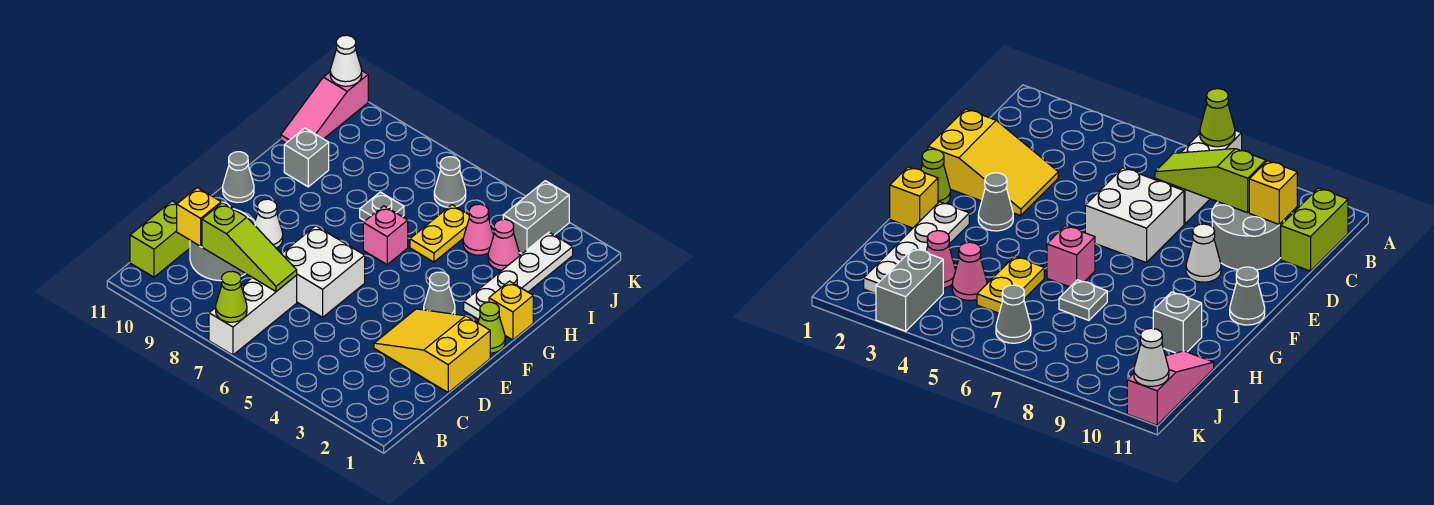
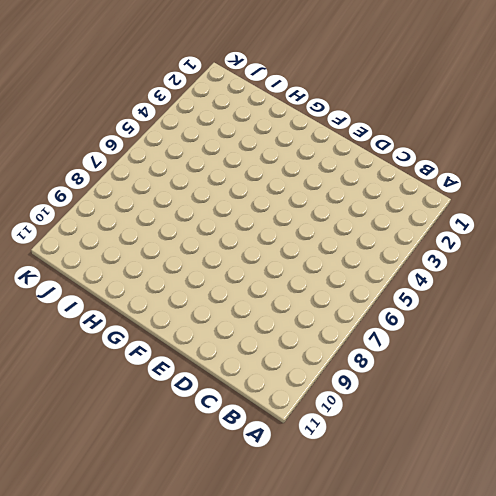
none -> white brick A7:C7 level 1
none -> lime brick B11:C11 level 1
none -> grey round brick C9:D10 level 1

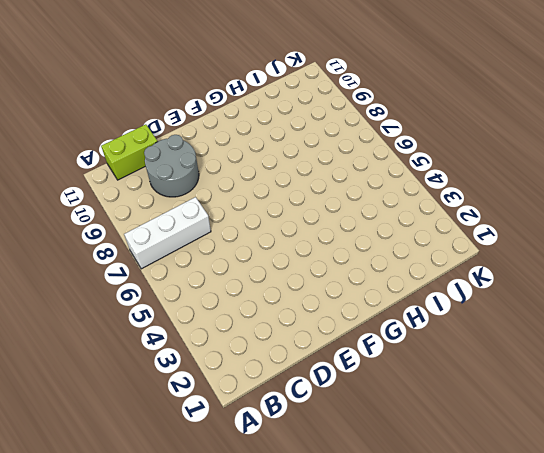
none -> yellow slope D1:E3 level 1 top 1
none -> white brick D6:E7 level 1
none -> white cone E9 level 1

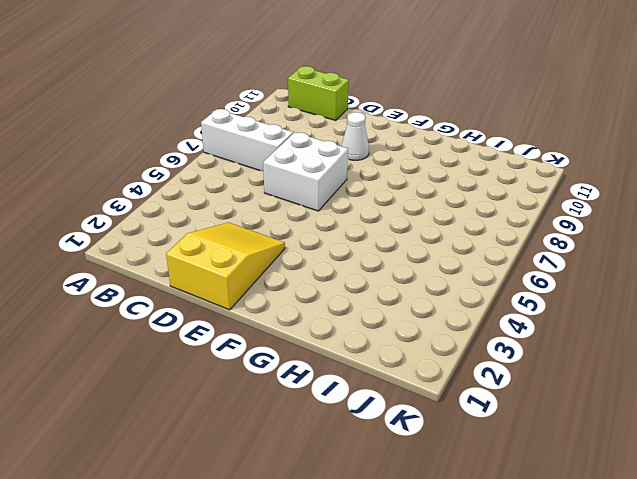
none -> grey round brick C9:D10 level 1
none -> lime cone F1 level 1
none -> grey cone F3 level 1

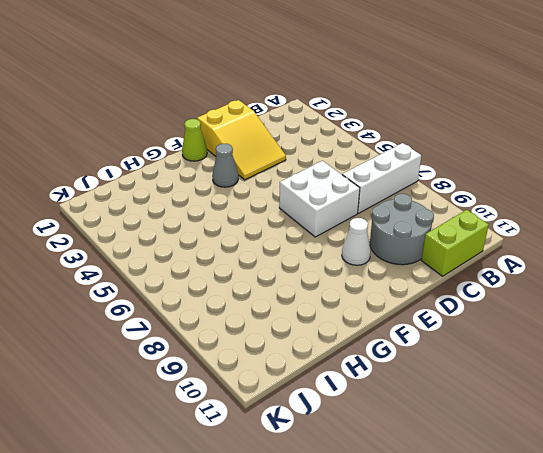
none -> grey cone F11 level 1
none -> yellow brick G1 level 1
none -> white plate G2:J2 level 1

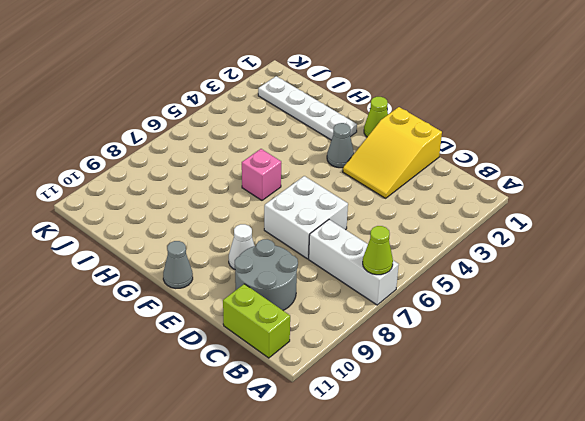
none -> yellow brick G1 level 1
none -> yellow plate H5:I5 level 1
none -> grey plate H7 level 1

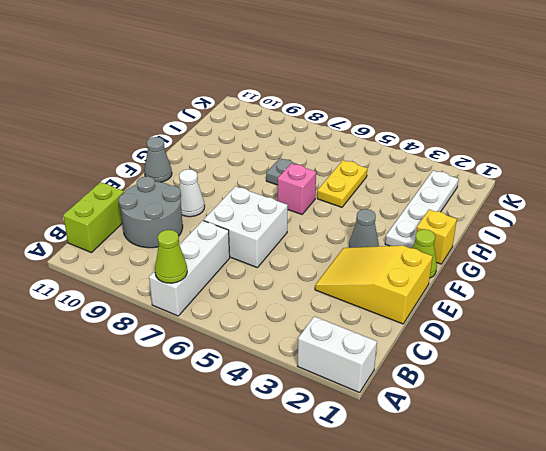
white brick A1:A2 level 1 -> none
none -> grey brick H10 level 1
none -> pink cone I3 level 1
none -> pink cone I4 level 1

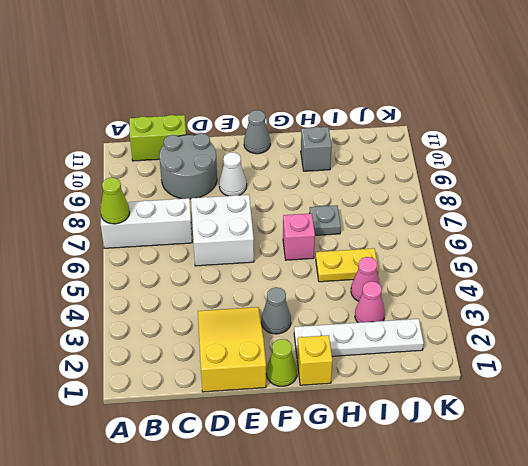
none -> pink slope I11:K11 level 1 top K
none -> grey brick J3:K3 level 1
none -> grey cone J6 level 1

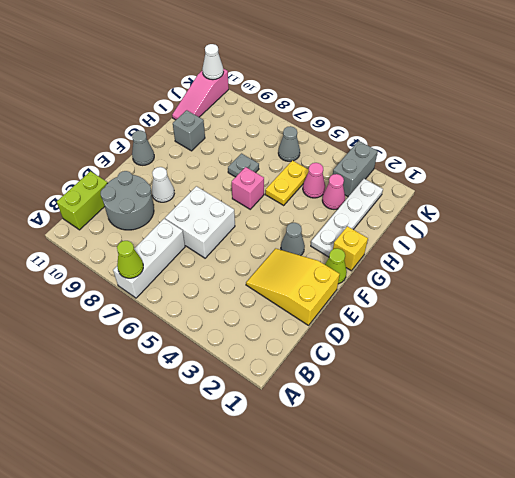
none -> lime slope C7:C9 level 2 top 9
none -> yellow brick C10 level 2

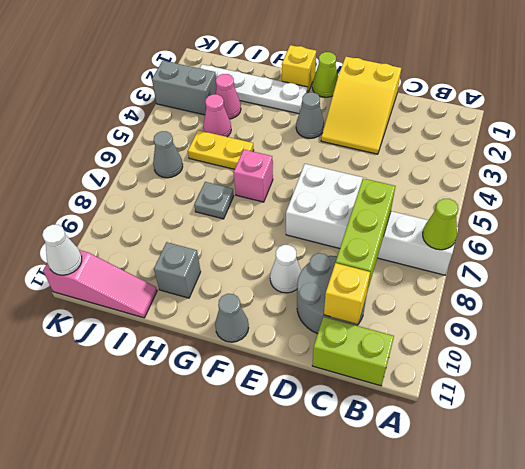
lime brick C7:C9 level 2 -> lime slope C7:C9 level 2 top 9

